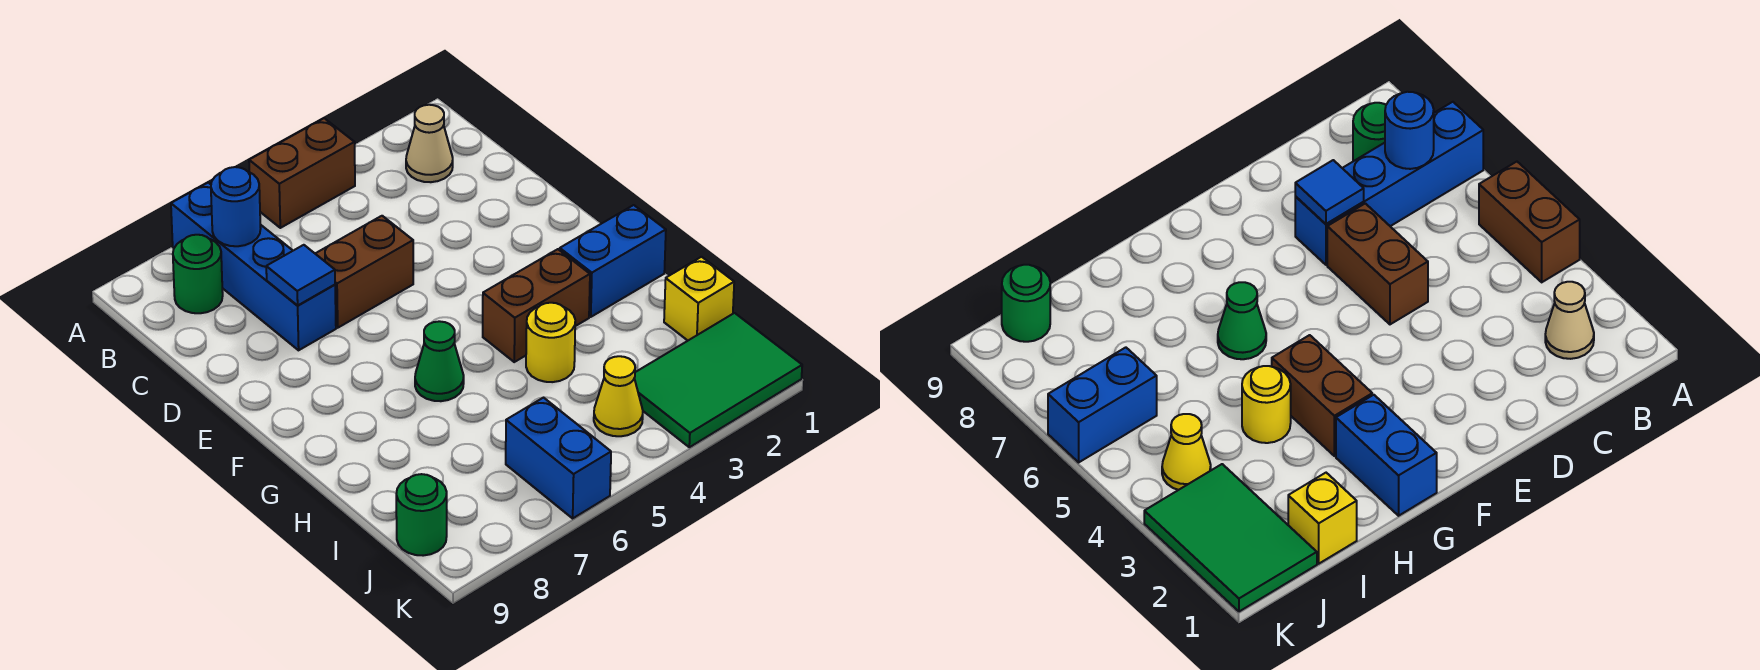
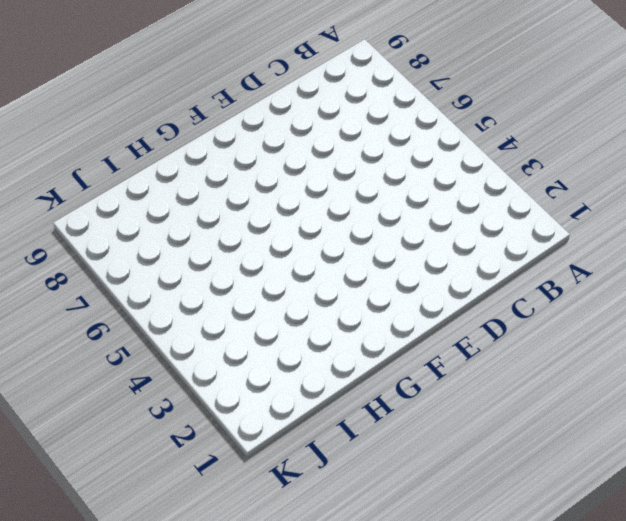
none -> brown brick A4:A5 level 1
none -> blue brick A7:D7 level 1
none -> tan cone B2 level 1

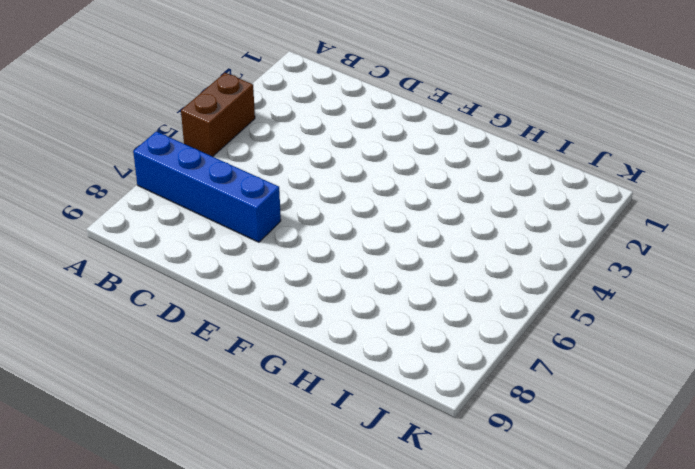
none -> tan cone B2 level 1
none -> green round brick B8 level 1
none -> brown brick D5:D6 level 1

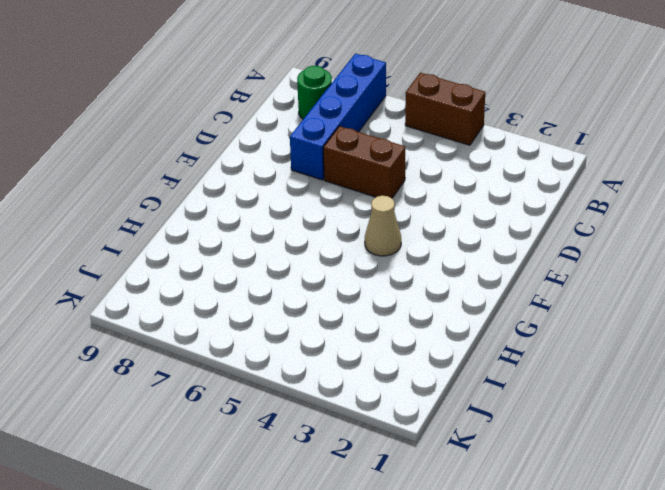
tan cone F4 level 1 -> tan cone B2 level 1
none -> blue brick G1:G2 level 1
none -> brown brick G3:G4 level 1
none -> green cone G6 level 1

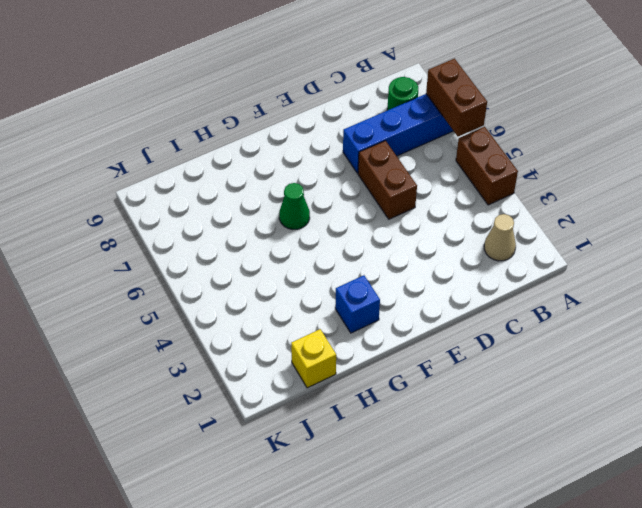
brown brick A6:A7 level 2 -> brown brick G3:G4 level 1
blue brick G2 level 1 -> blue brick G1:G2 level 1
none -> yellow round brick H4 level 1
none -> green tile J1:K3 level 1
none -> yellow cone J4 level 1

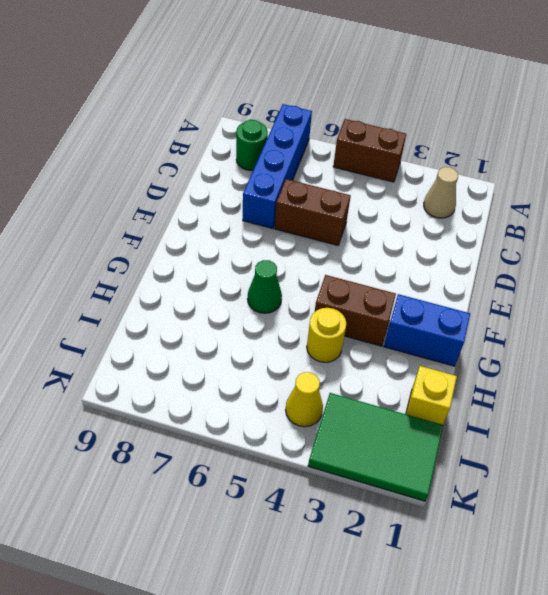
none -> blue brick J6:K6 level 1
none -> green round brick J9 level 1
none -> blue round brick B7 level 2

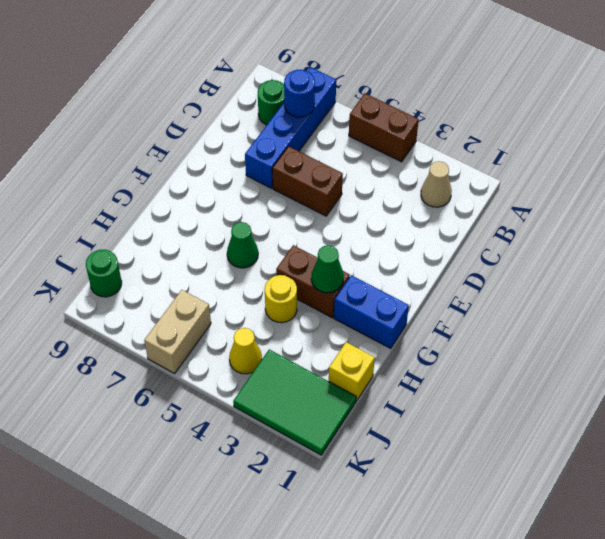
green cone G3 level 2 -> none
tan brick J6:K6 level 1 -> blue brick J6:K6 level 1
none -> blue tile D7 level 2

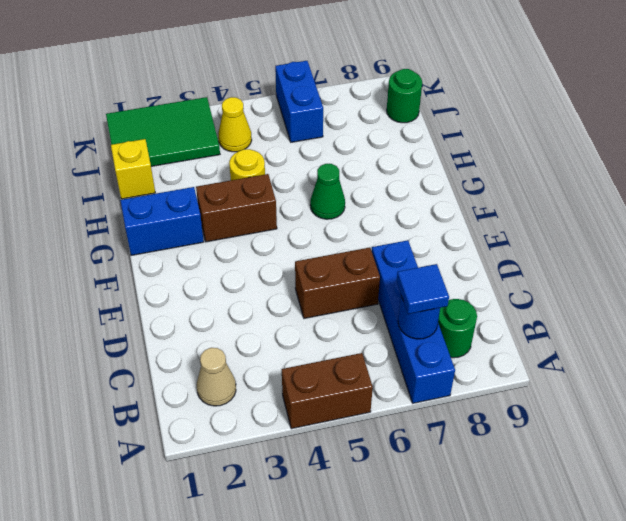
blue tile B7 level 3 -> blue tile D7 level 2

